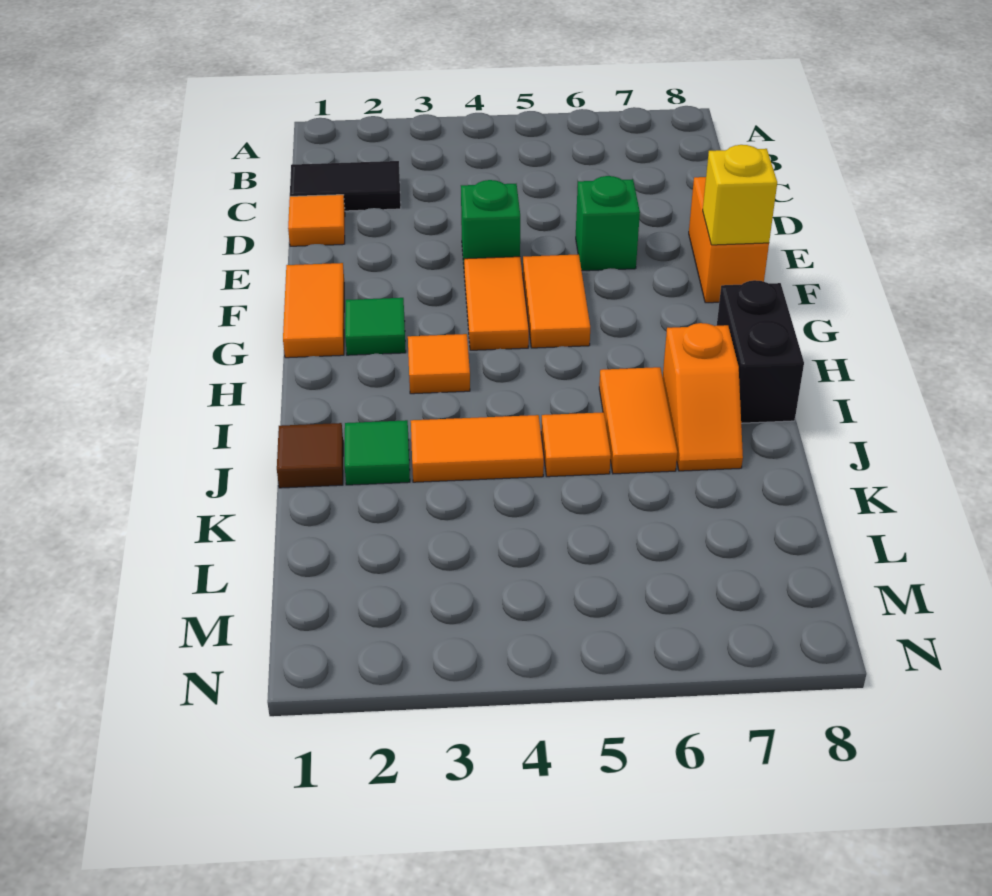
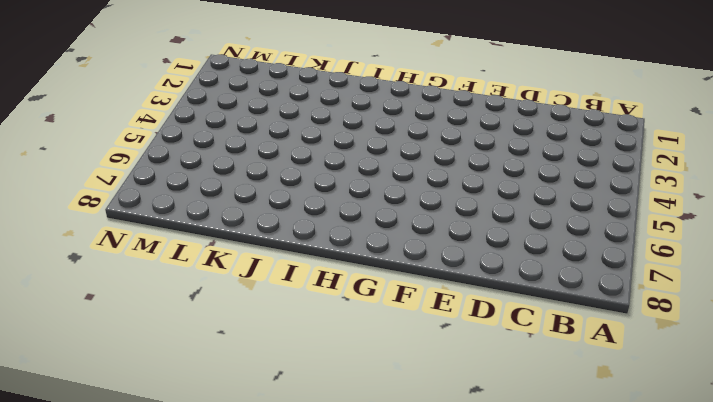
none -> black tile C1:C2 level 1
none -> orange tile D1 level 1
none -> green brick E4 level 1

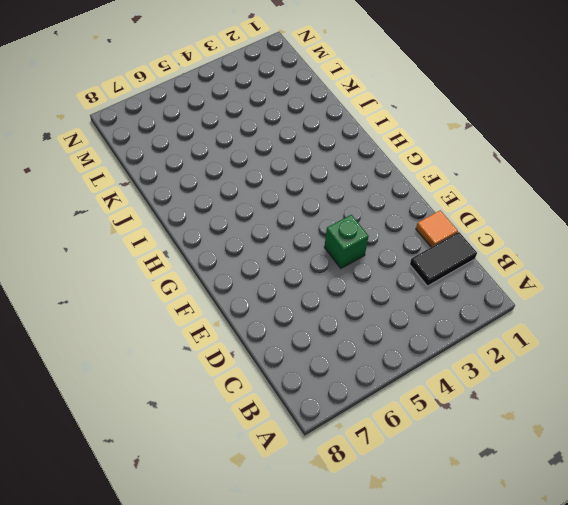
none -> green brick E6 level 1
none -> orange brick E8:F8 level 1
none -> orange tile F1:G1 level 1

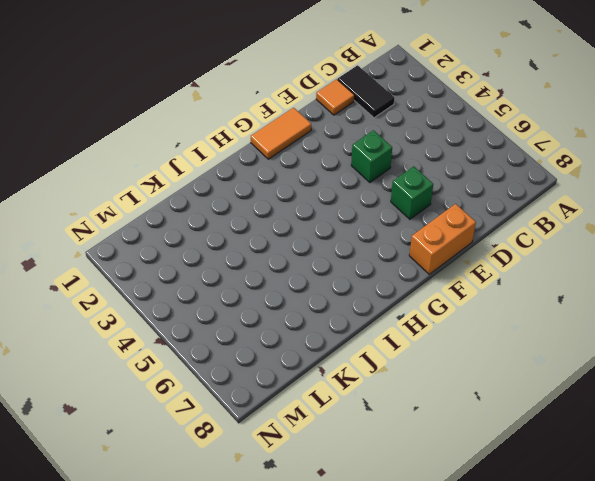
none -> orange tile F4:G4 level 1
none -> orange tile F5:G5 level 1
none -> green tile G2 level 1

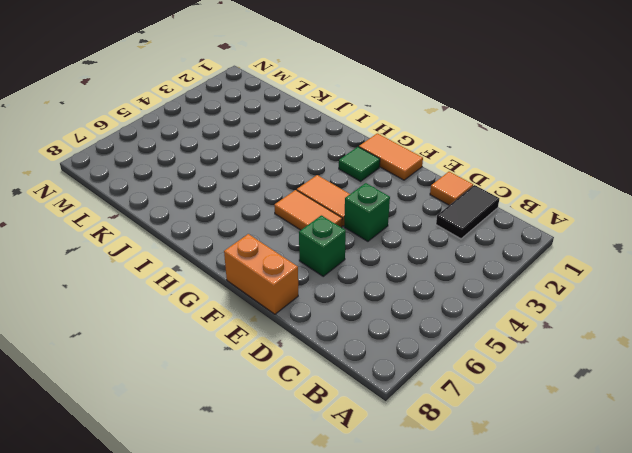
none -> orange tile H3 level 1
none -> black brick H8:I8 level 1
none -> orange tile I6:J6 level 1

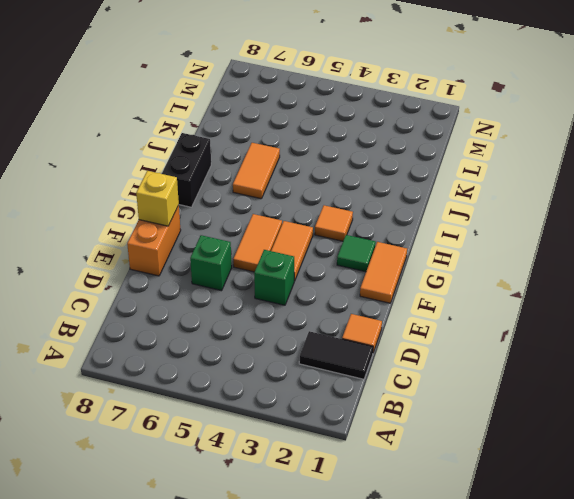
none -> orange slope I7:J7 level 1 top I
none -> brown tile J1 level 1
none -> green tile J2 level 1

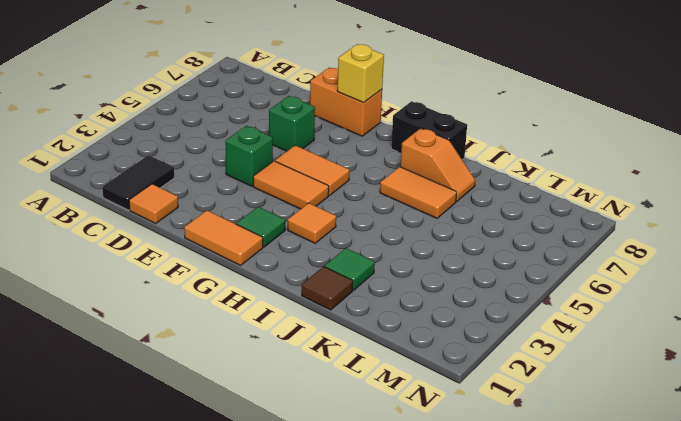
none -> orange tile J3:J4 level 1
none -> orange tile J5 level 1

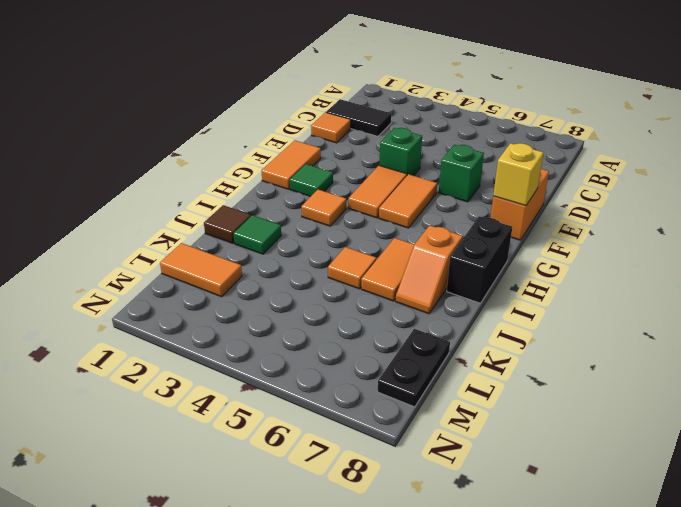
orange tile L1:L2 level 1 -> orange tile J3:J4 level 1
black plate L8:M8 level 1 -> none

